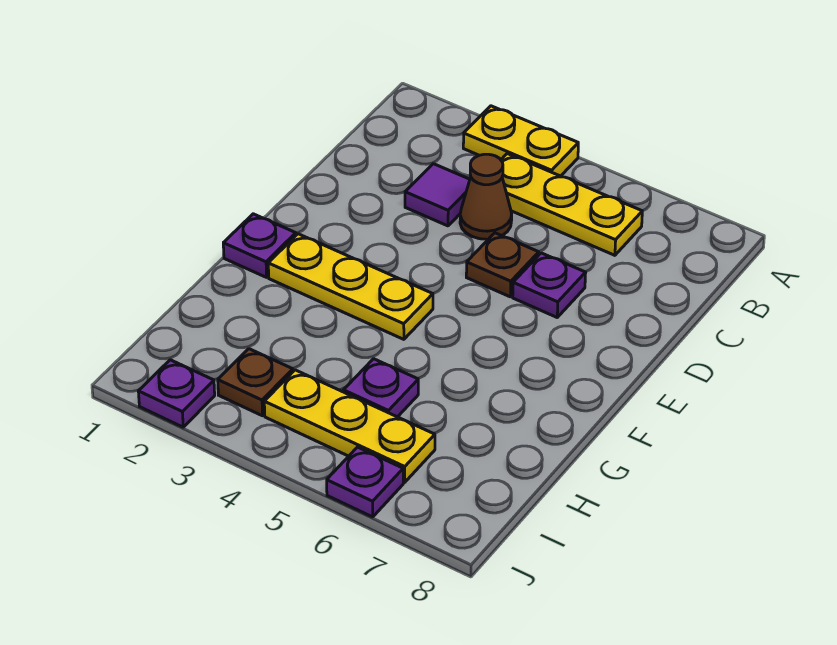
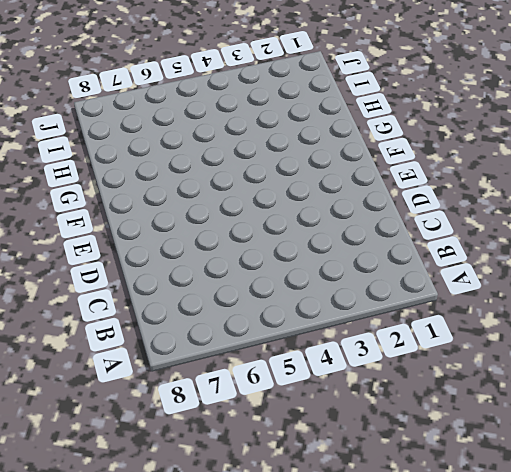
none -> yellow plate A3:A4 level 1
none -> yellow plate B4:B6 level 1
none -> purple tile C3 level 1

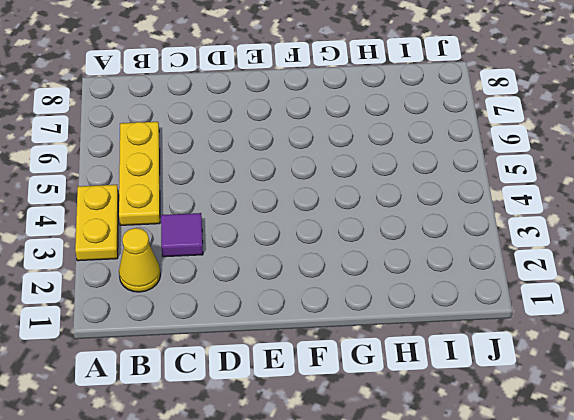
yellow cone B2 level 1 -> none
none -> brown cone C4 level 1
none -> brown plate D5 level 1
none -> purple plate D6 level 1

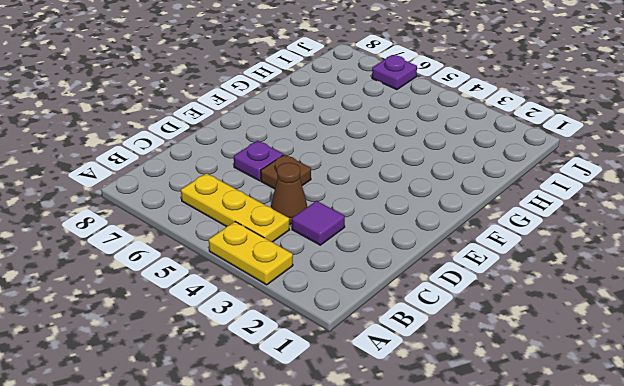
none -> purple plate F1 level 1
none -> yellow plate F2:F4 level 1
none -> purple plate H5 level 1

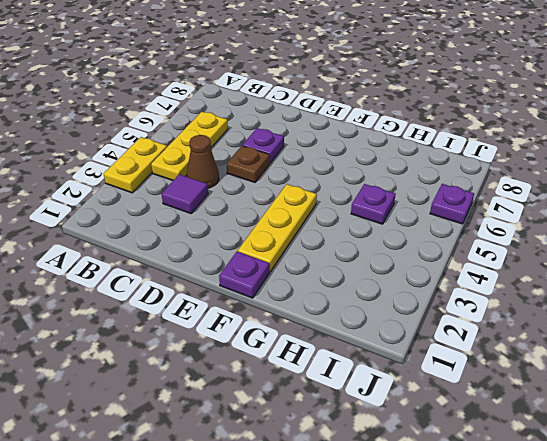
none -> brown plate I3 level 1
none -> yellow plate I4:I6 level 1
none -> purple plate J2 level 1

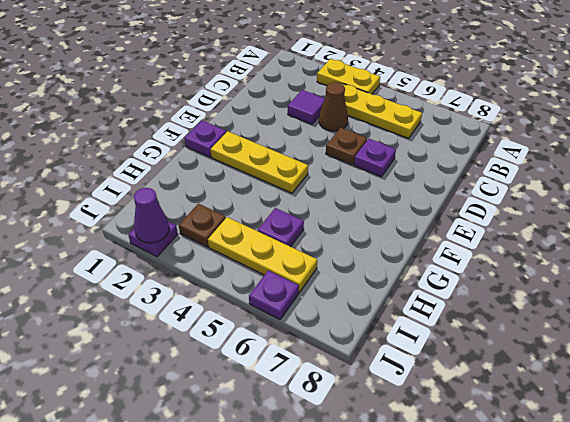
purple cone J2 level 2 -> none

